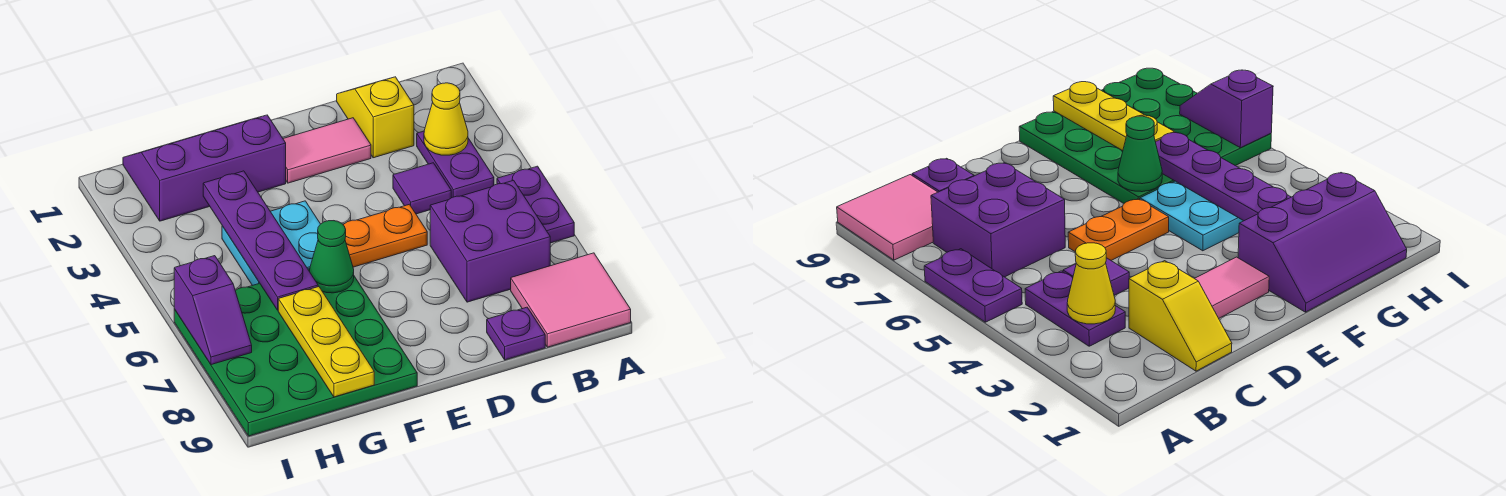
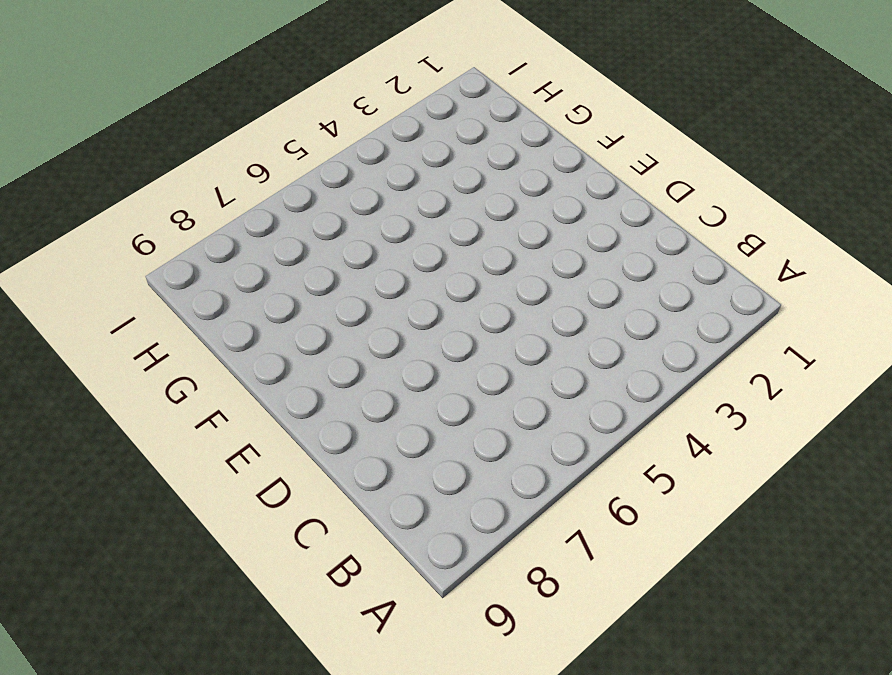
none -> purple plate A5:A6 level 1
none -> pink tile A8:B9 level 1
none -> purple plate B3:B4 level 1

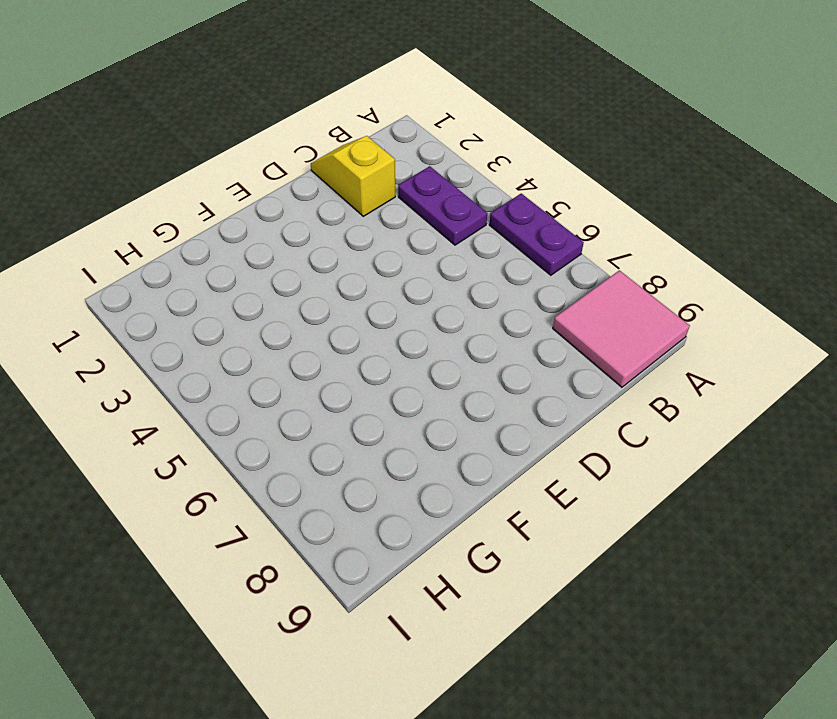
none -> purple brick B6:C7 level 1
none -> purple tile C4 level 1
none -> purple plate C9 level 1

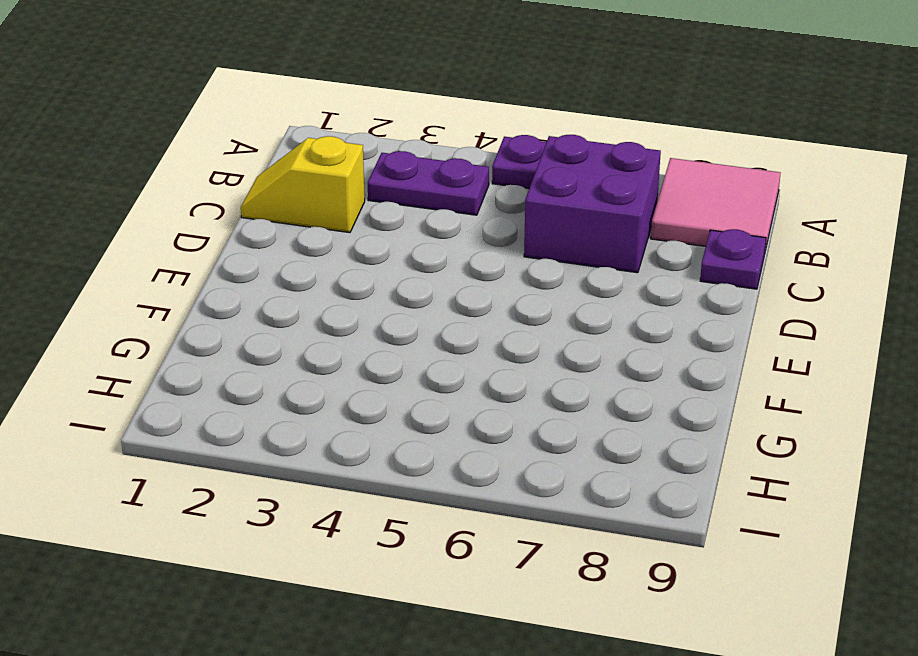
none -> purple tile C4 level 1
none -> pink tile D2:E2 level 1
none -> orange plate D5:E5 level 1

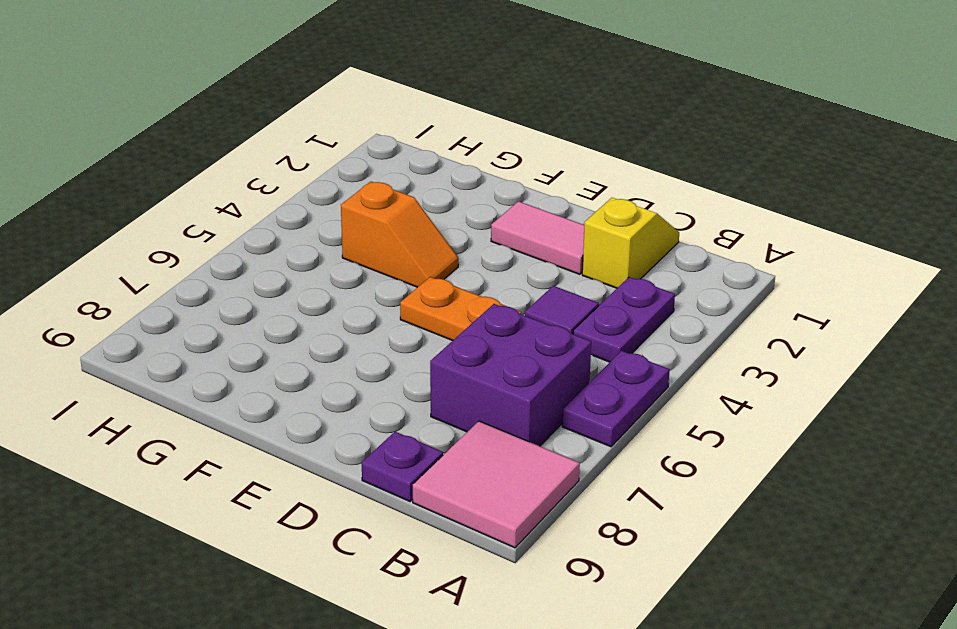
orange slope F4:G4 level 1 top G -> cyan plate F4:G5 level 1
none -> purple slope F1:H2 level 1 top 2
none -> green plate F6:I9 level 1
none -> yellow cone B3 level 2

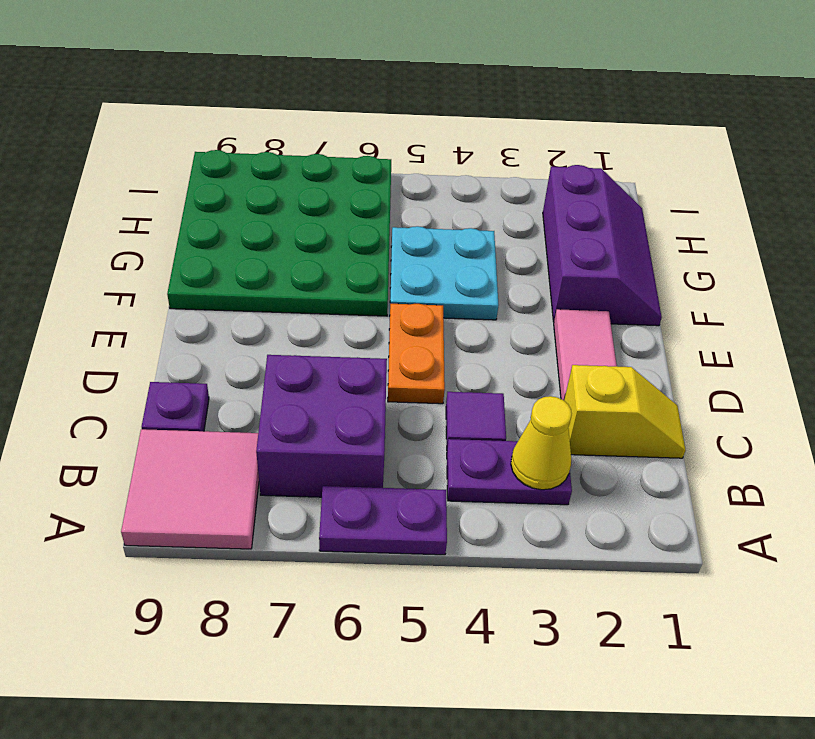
none -> green cone F6 level 2
none -> purple plate G3:G6 level 2
none -> yellow plate G7:G9 level 2

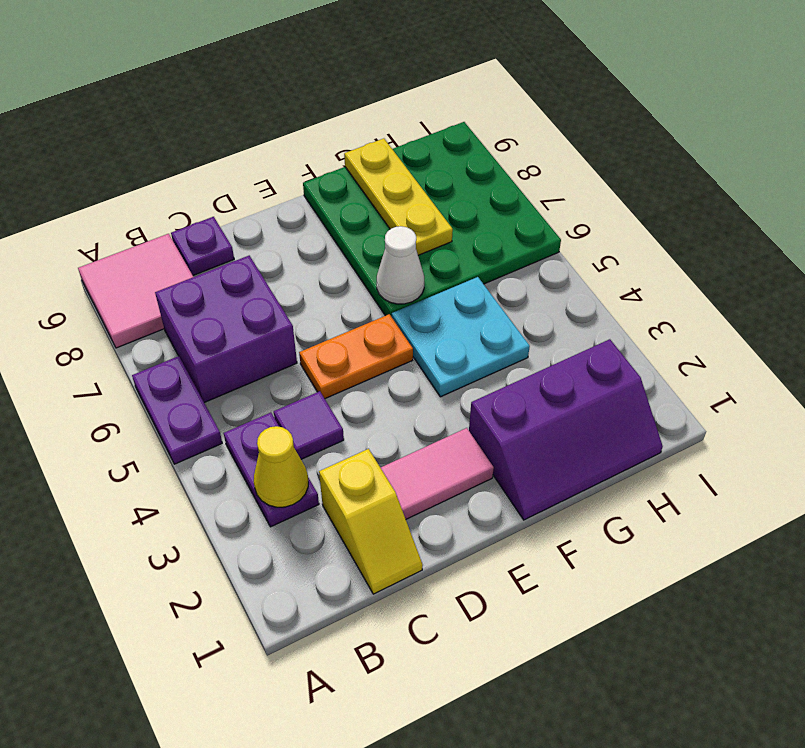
white cone F6 level 2 -> green cone F6 level 2
none -> purple plate G3:G6 level 2
none -> purple slope I6:I7 level 2 top 6

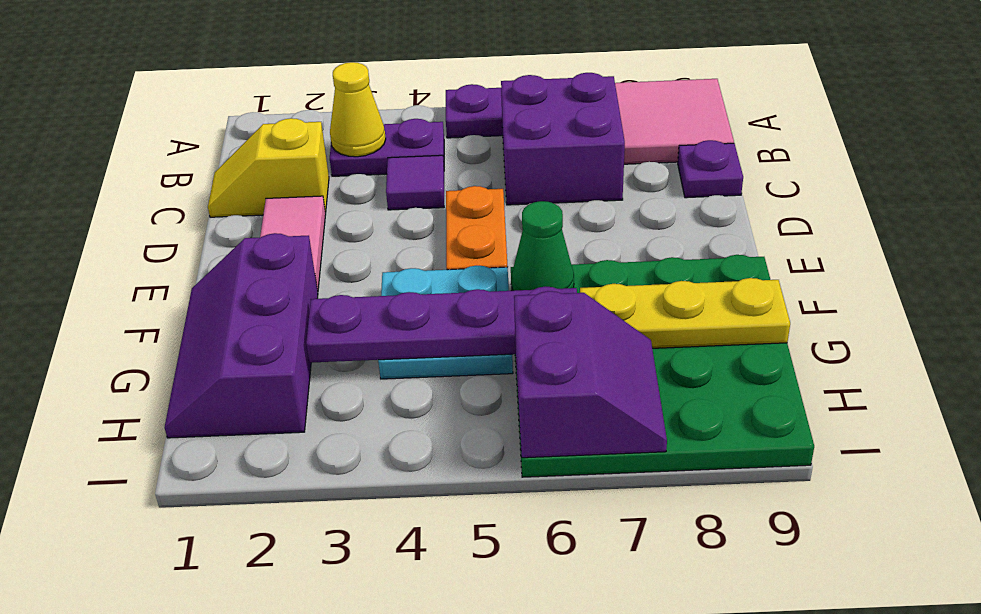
purple slope H6:I7 level 2 top 6 -> purple slope I6:I7 level 2 top 6

